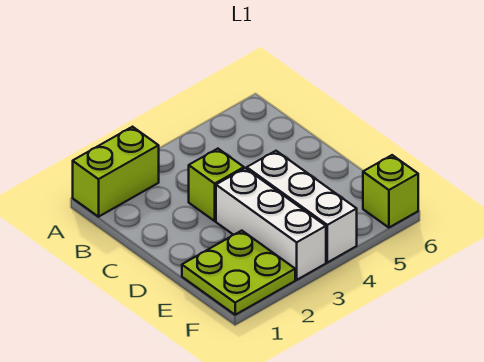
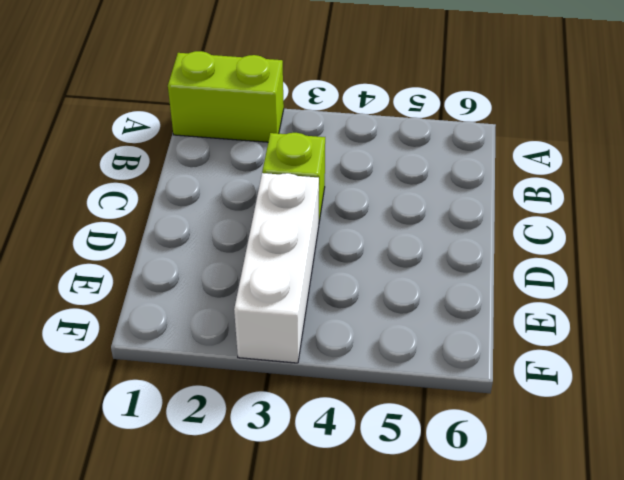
none -> white brick D4:F4 level 1
none -> lime plate E1:F2 level 1

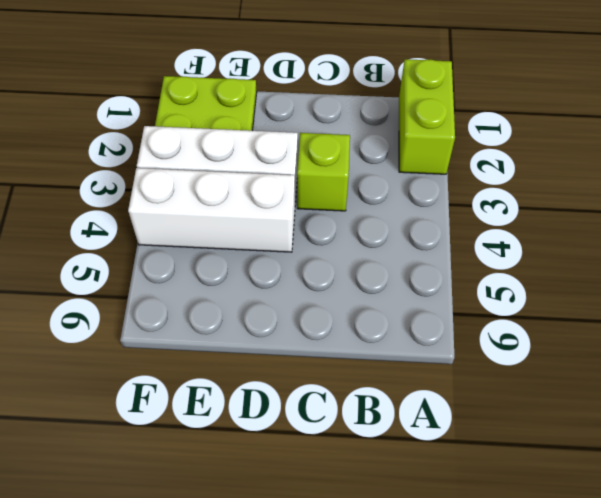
none -> lime brick F6 level 1

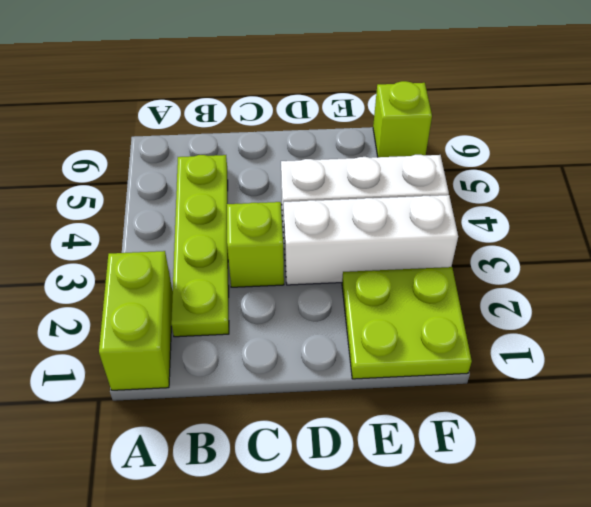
lime plate B2:B5 level 1 -> none

